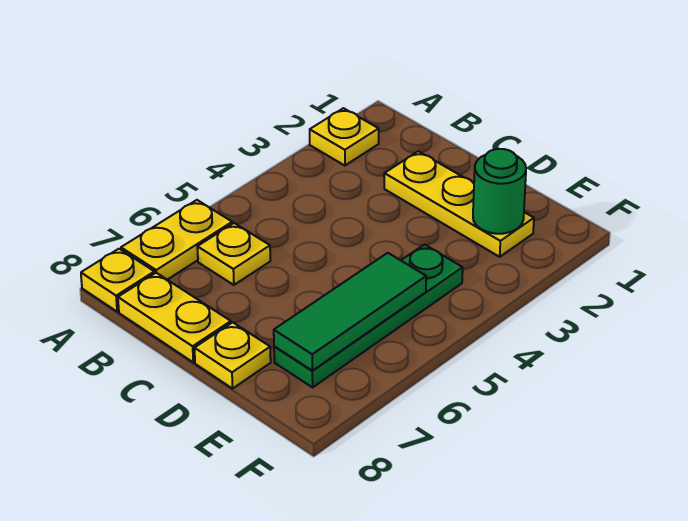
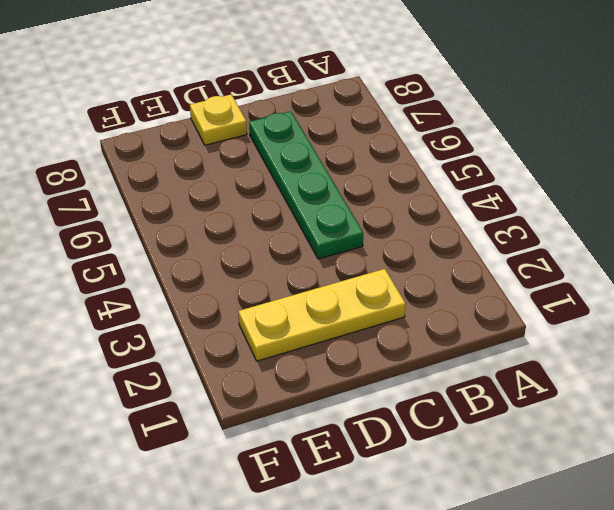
green plate C4:C7 level 1 -> green plate E4:E7 level 1
none -> yellow plate A2 level 1
none -> yellow plate A6:A7 level 1

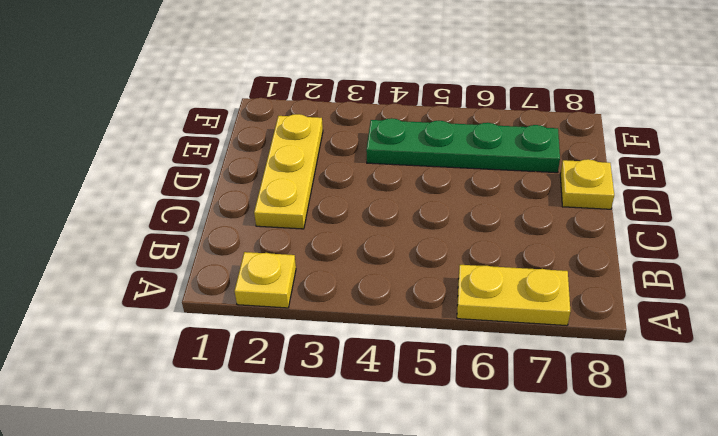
none -> yellow plate A8 level 1
none -> yellow plate B6 level 1

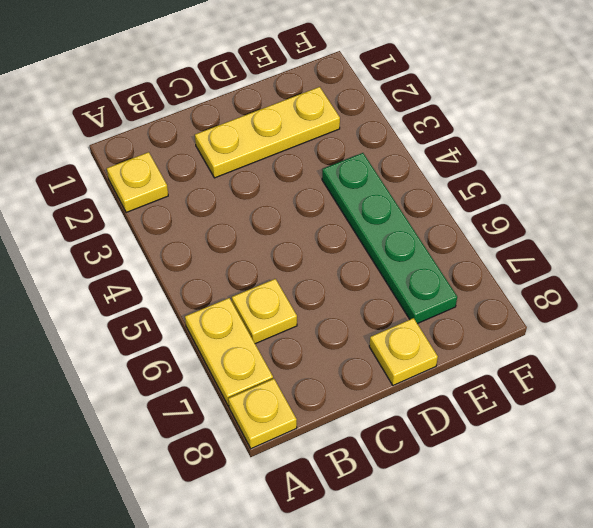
none -> yellow plate B8:C8 level 1
none -> green round brick E2 level 2

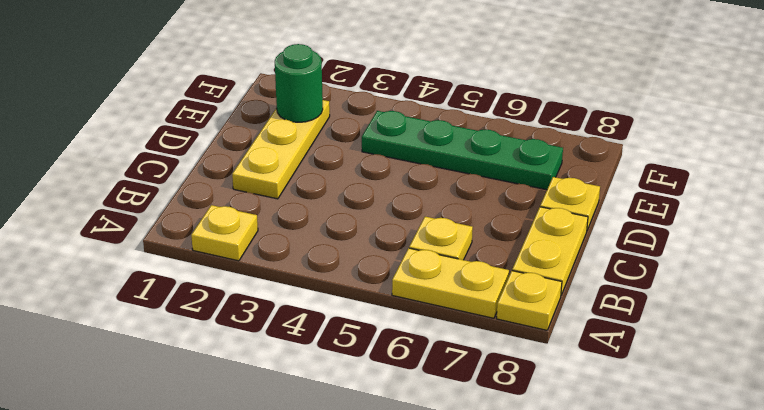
none -> green tile E5:E7 level 2

